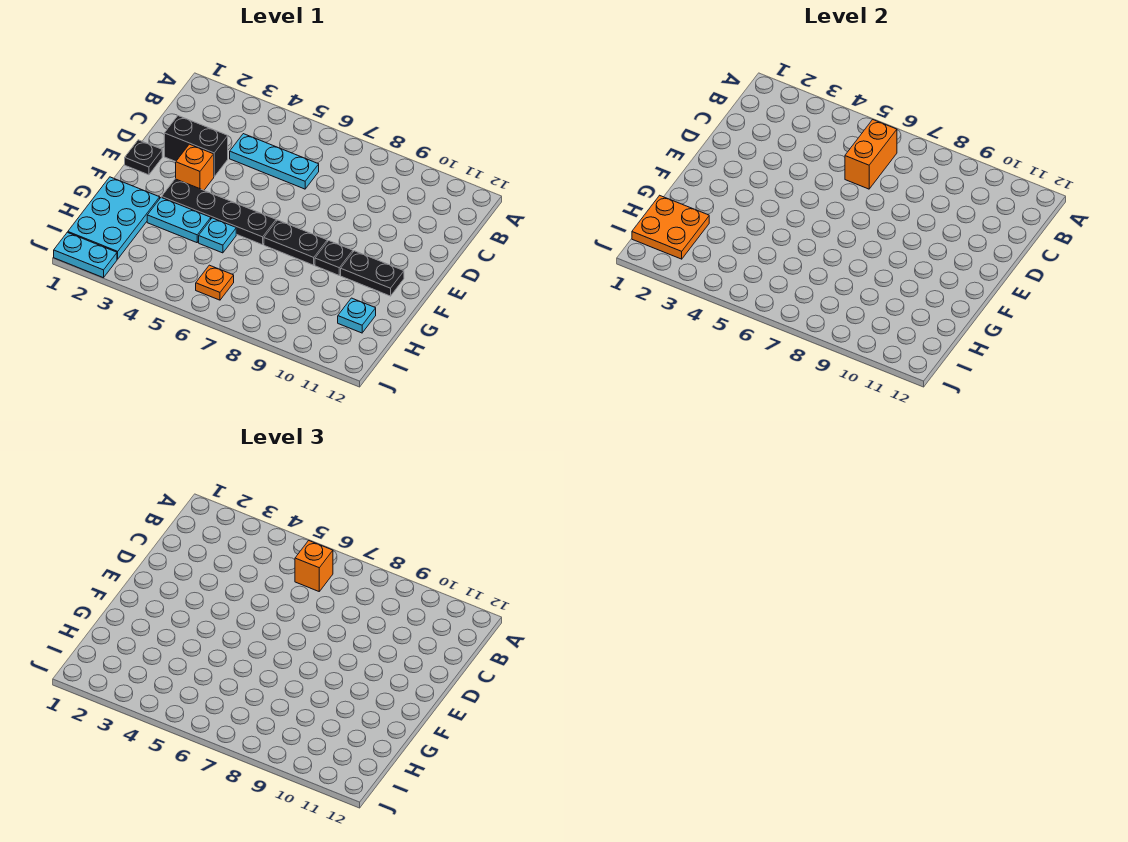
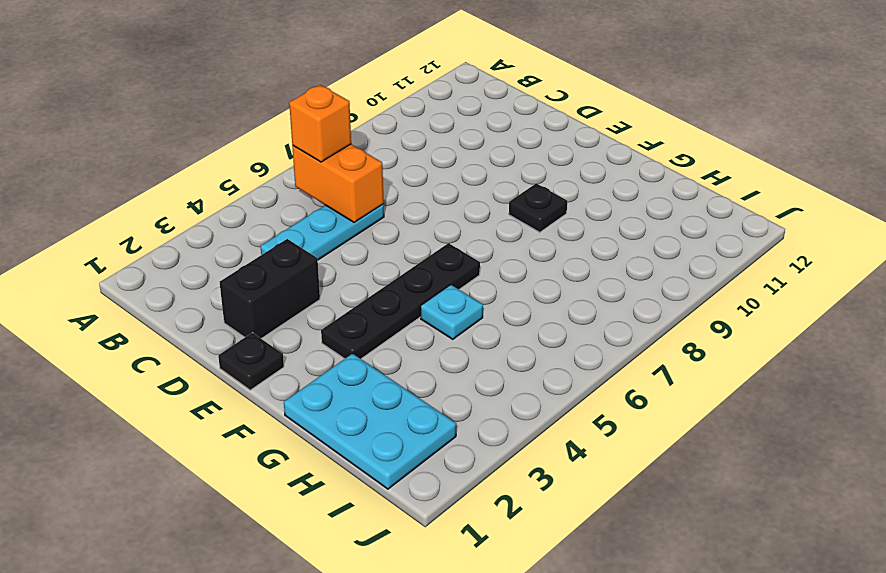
none -> orange brick E3 level 1
none -> black plate F7:F8 level 1
none -> black plate F10:F11 level 1

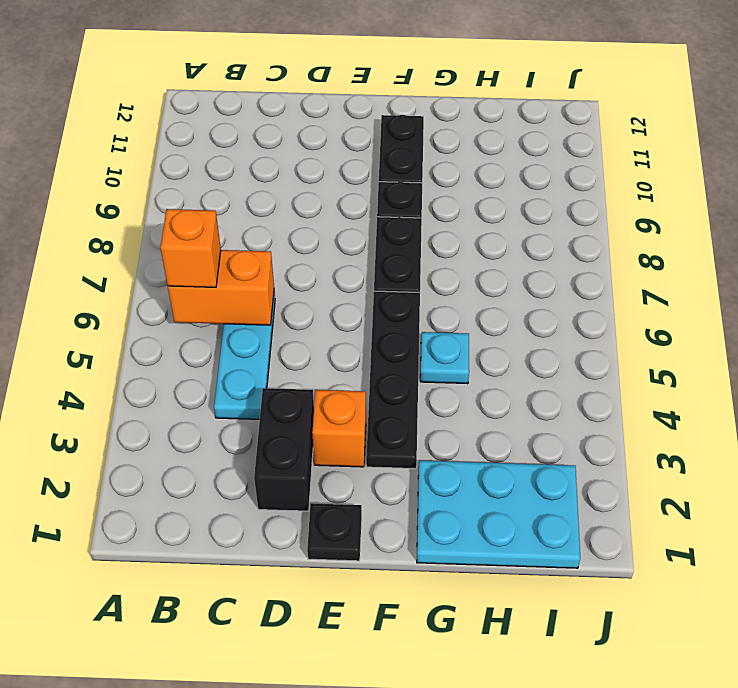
none -> cyan plate G3:G4 level 1
none -> cyan plate H11 level 1
none -> orange plate I6 level 1

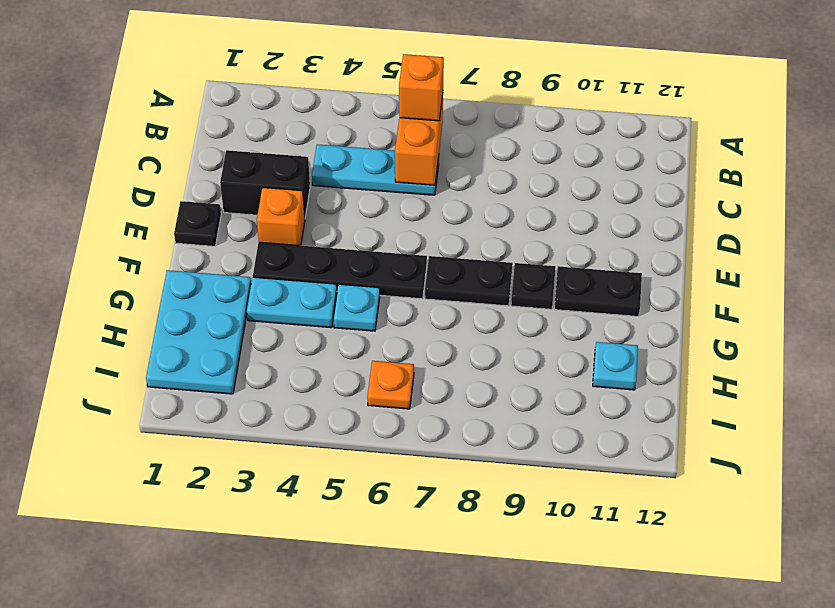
none -> cyan plate J1:J2 level 1
none -> orange plate H1:I2 level 2

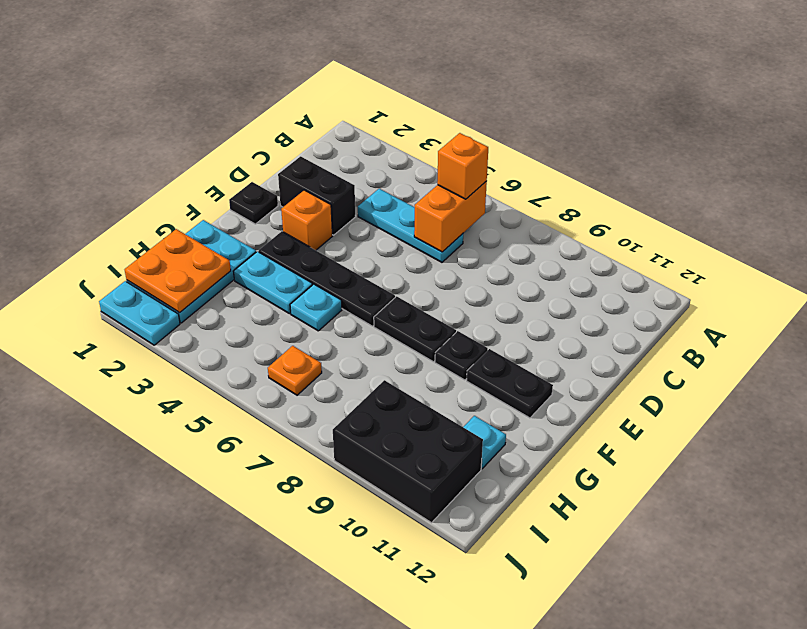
black brick I9:J11 level 1 -> none

